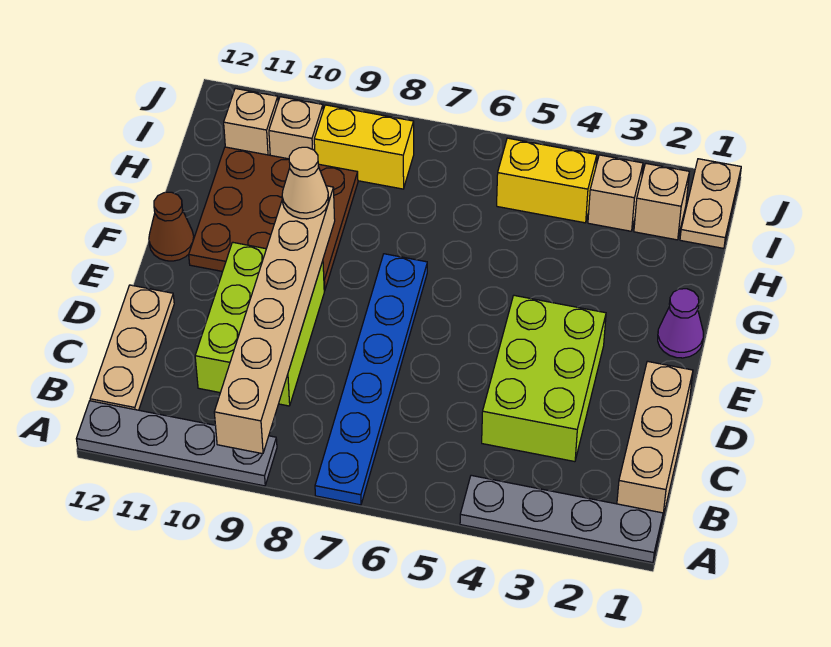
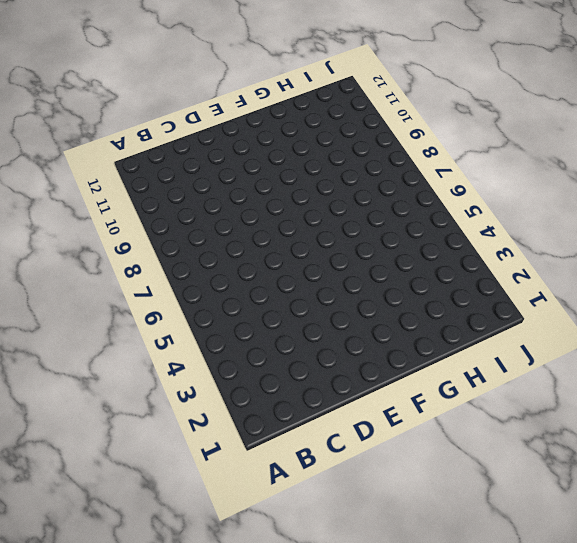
none -> grey plate A1:A4 level 1
none -> blue plate A7:F7 level 1
none -> grey plate A9:A12 level 1

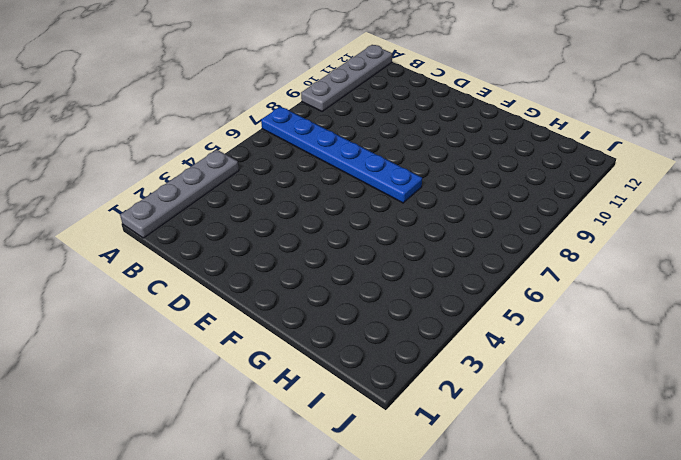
none -> tan brick B1:D1 level 1
none -> tan plate B12:D12 level 1
none -> lime brick C3:E4 level 1

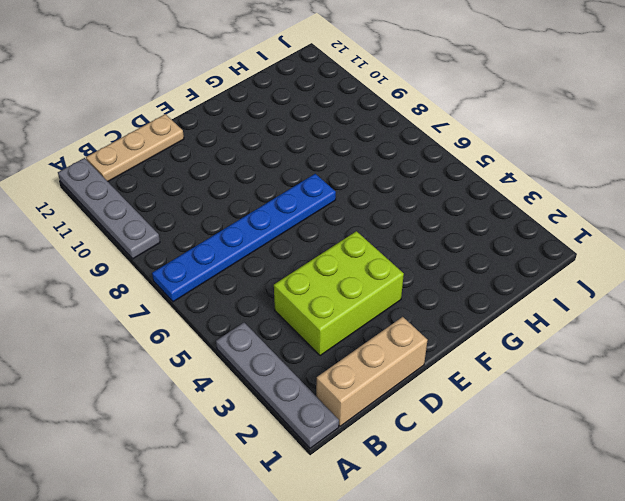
none -> lime brick C9:E10 level 1
none -> purple cone F1 level 1
none -> brown plate F9:H11 level 1

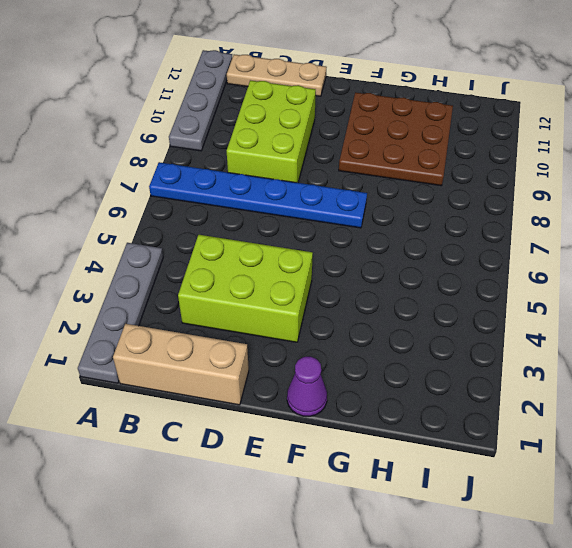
lime brick C8:D10 level 1 -> lime brick C9:E10 level 1
none -> brown cone F12 level 1
none -> tan plate I1:J1 level 1
none -> tan brick I2 level 1

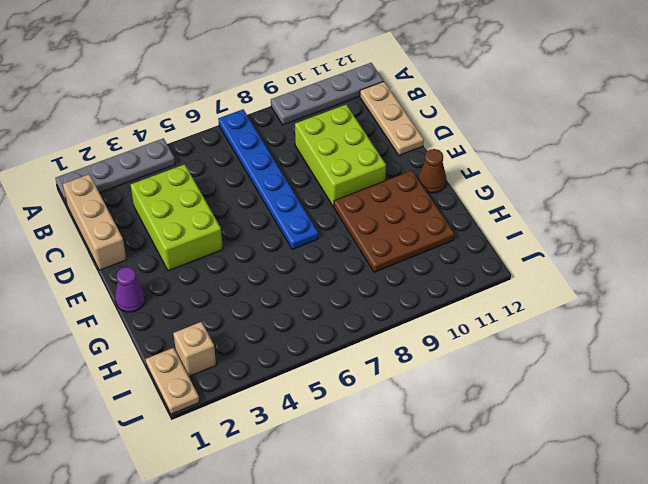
none -> tan brick I3 level 1
none -> yellow brick I4:I5 level 1
none -> yellow brick I8:I9 level 1

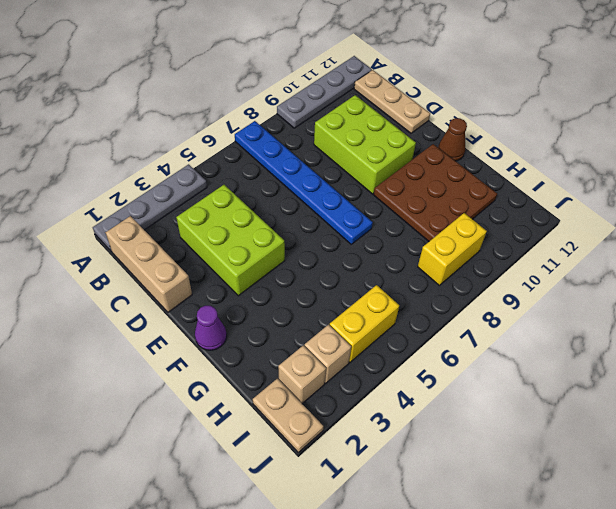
none -> tan brick I10 level 1
none -> tan brick I11 level 1
none -> tan brick A9:F9 level 2

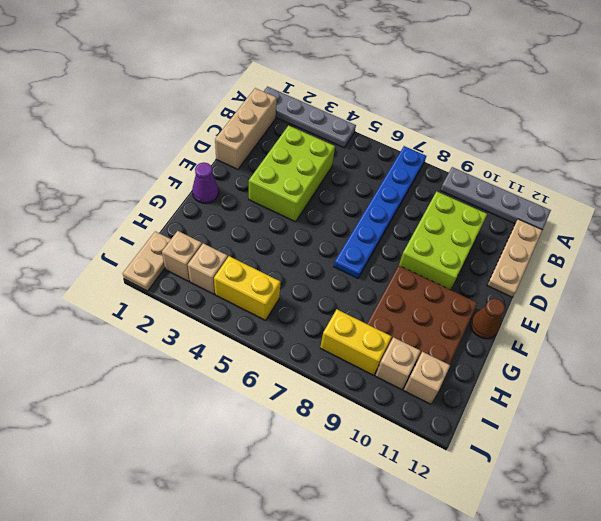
none -> tan brick A9:F9 level 2
none -> tan cone F9 level 3

